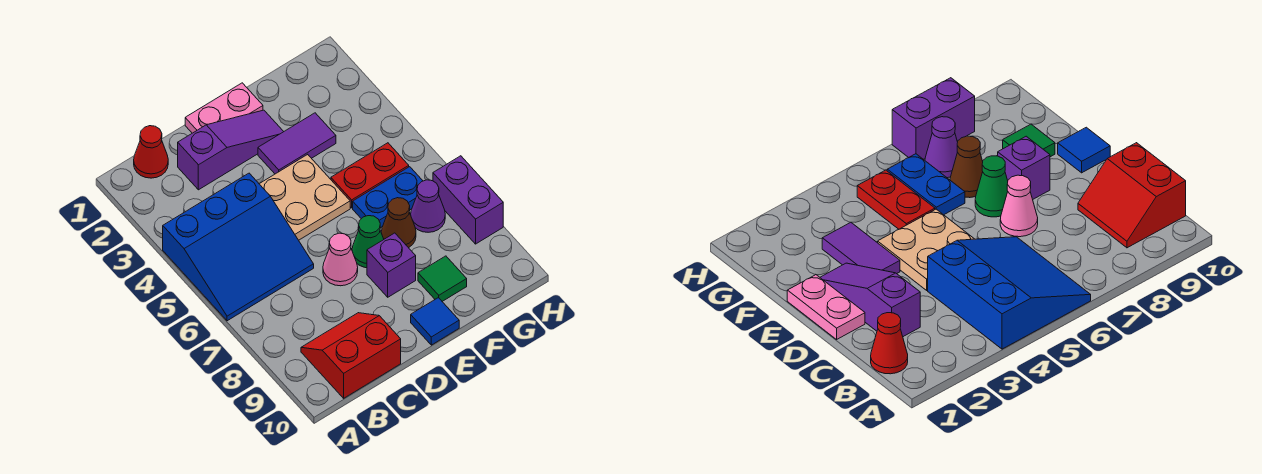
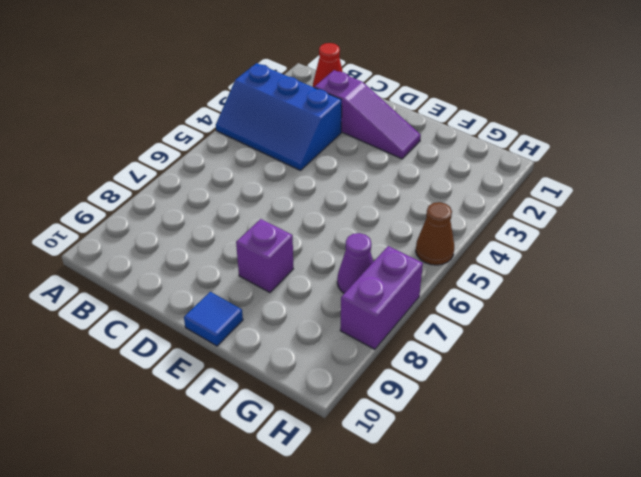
blue slope A3:C4 level 1 top 3 -> blue slope A4:C6 level 1 top 4
brown cone H5 level 1 -> brown cone F7 level 1
none -> red slope B9:C10 level 1 top 10
none -> pink plate D1:E1 level 1
none -> tan plate D4:E5 level 1

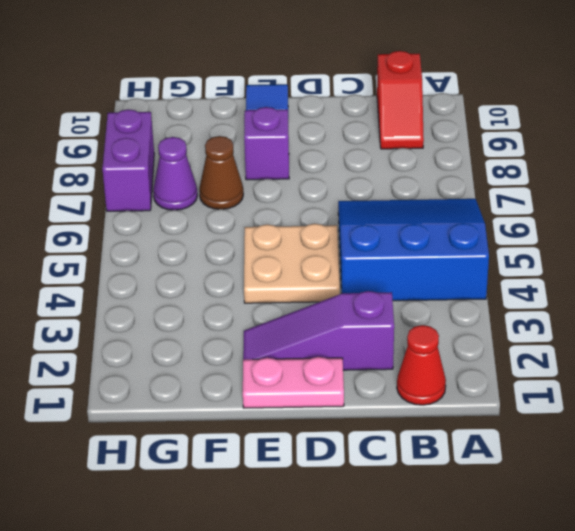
red slope B9:B10 level 1 top 10 -> red slope B9:C10 level 1 top 10
none -> pink cone D7 level 1
none -> purple tile E3:F3 level 1
none -> green cone E7 level 1

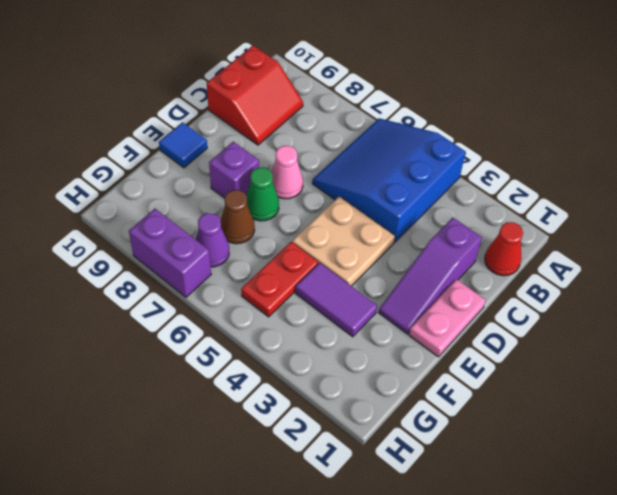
purple tile F3:F4 level 1 -> purple tile E3:F3 level 1
none -> blue plate F6:G6 level 1
none -> green tile F9 level 1

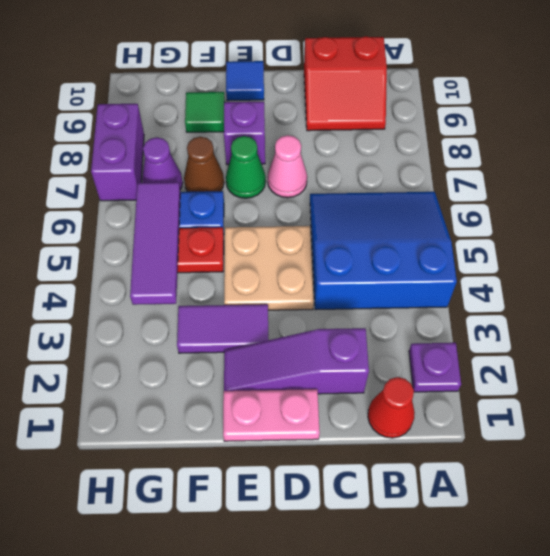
purple plate A2 level 1 -> none
purple tile G4:G6 level 2 -> none

